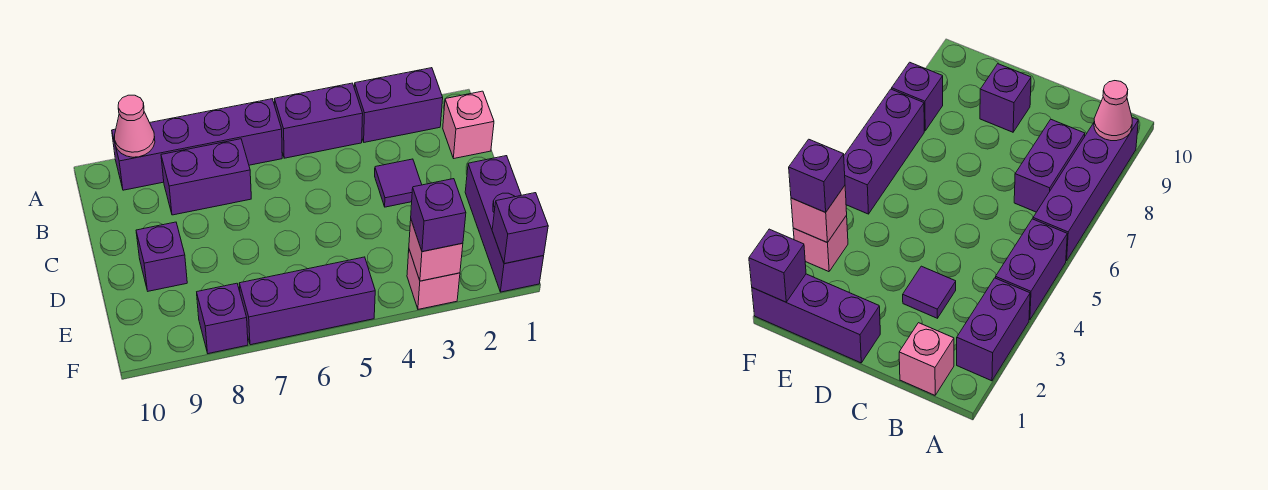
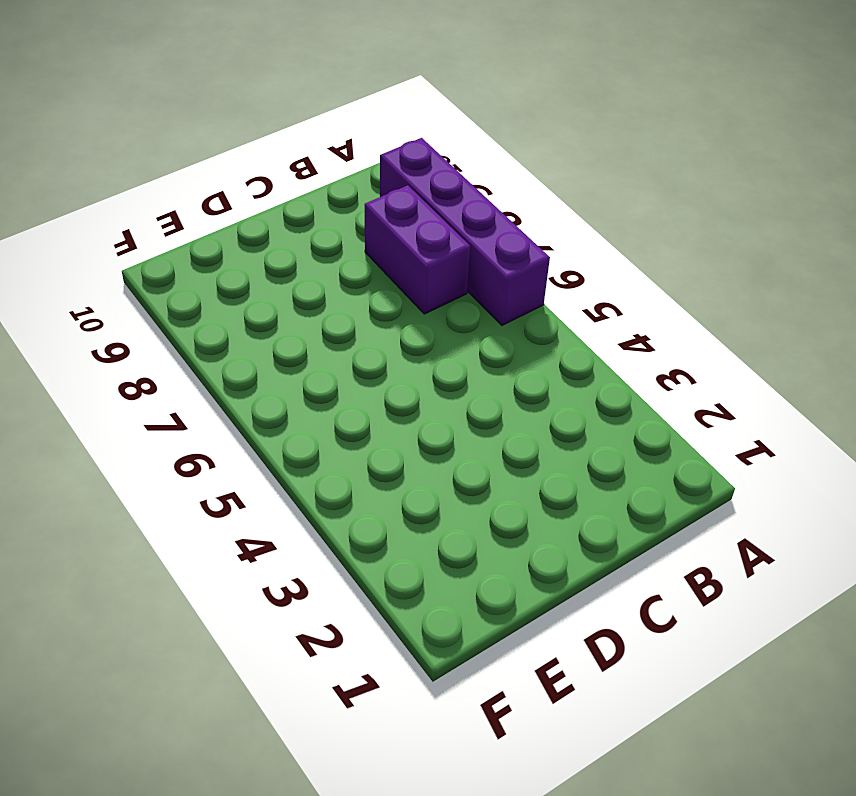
none -> purple brick A2:A3 level 1
none -> purple brick A4:A5 level 1
none -> pink brick B1 level 1

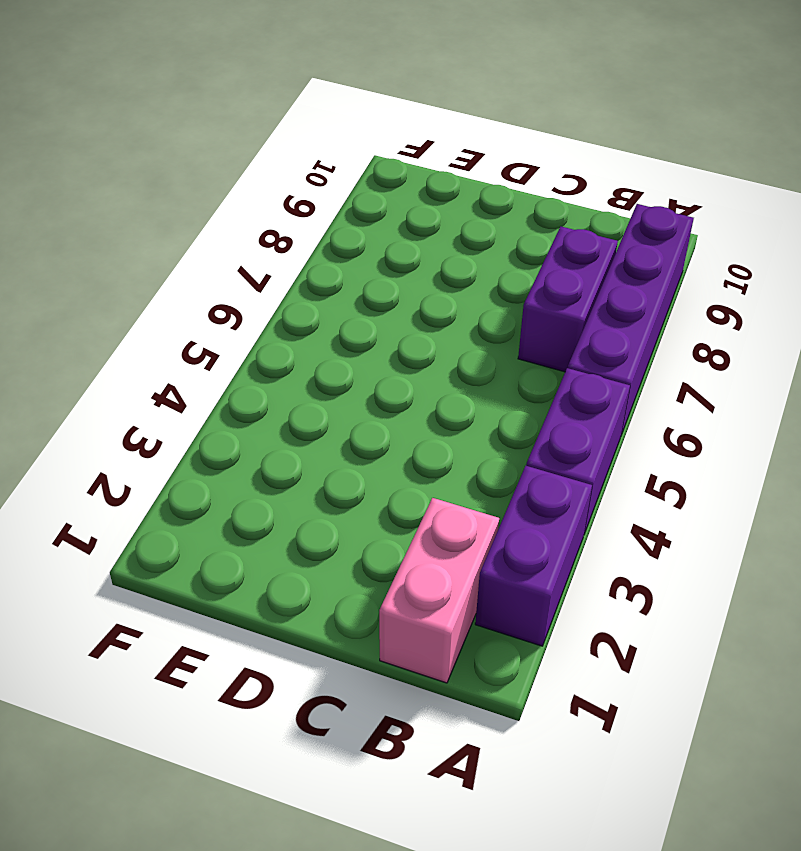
pink brick B1:B2 level 1 -> pink brick B1 level 1
none -> purple tile C3 level 1
none -> purple brick D1:F1 level 1
none -> purple brick D9 level 1

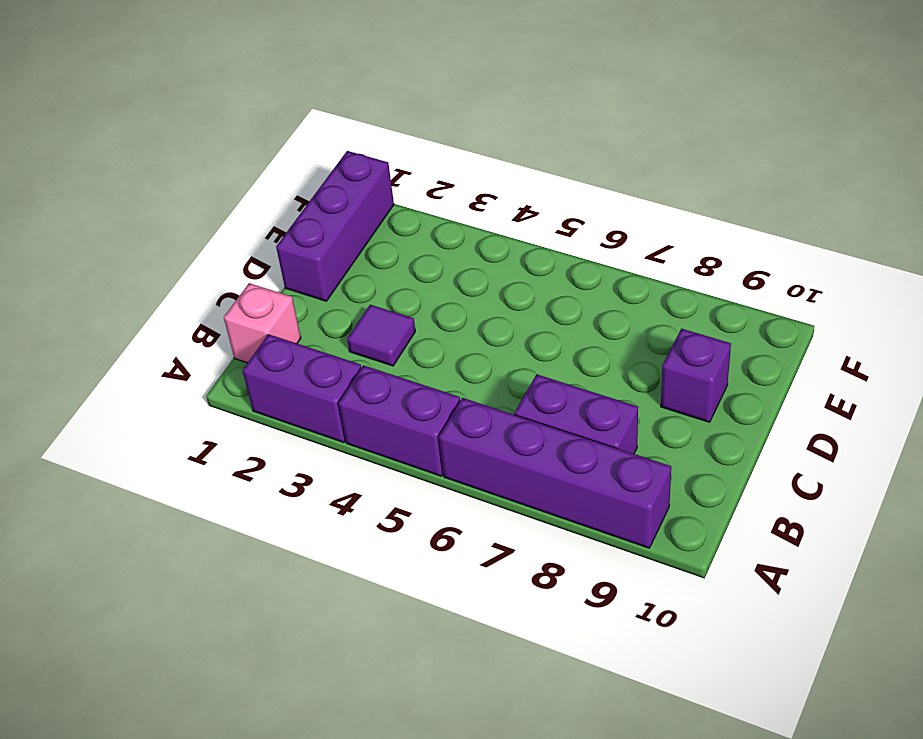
none -> pink brick F3 level 1
none -> purple brick F5:F7 level 1
none -> purple brick F8 level 1

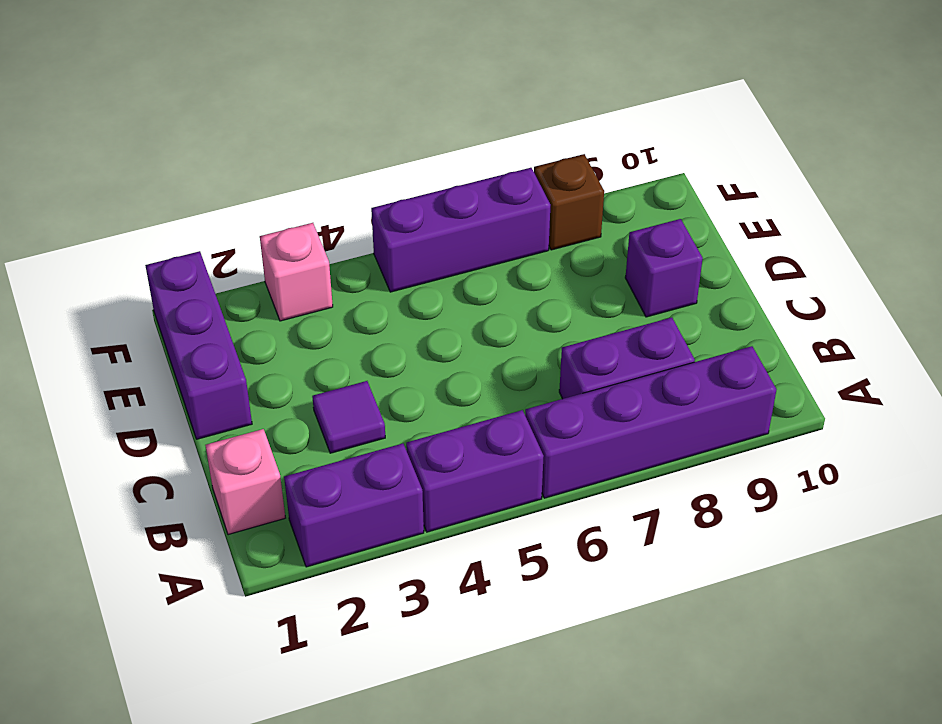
brown brick F8 level 1 -> purple brick F8 level 1
none -> pink cone A9 level 2
none -> purple brick F1 level 2
none -> pink brick F3 level 2

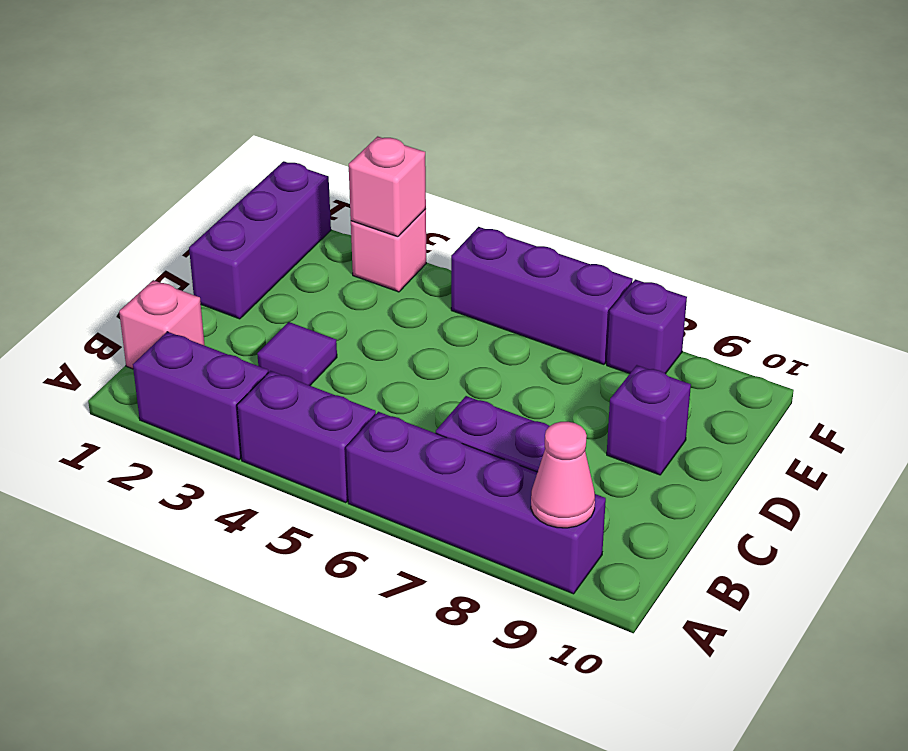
none -> purple brick F1 level 2
none -> purple brick F3 level 3

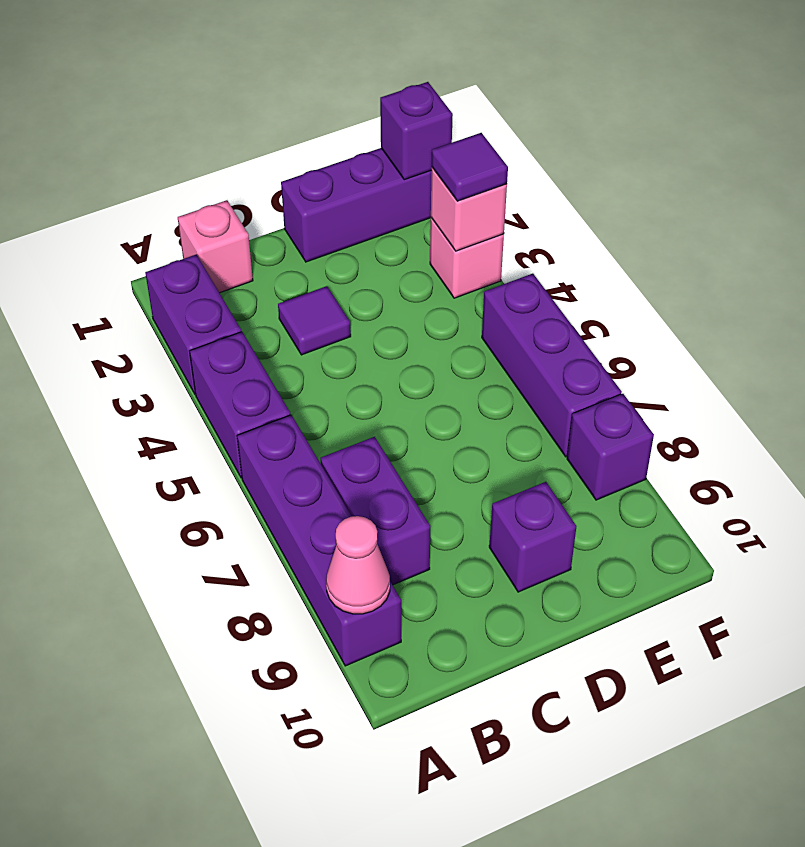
purple tile F3 level 3 -> purple brick F3 level 3

